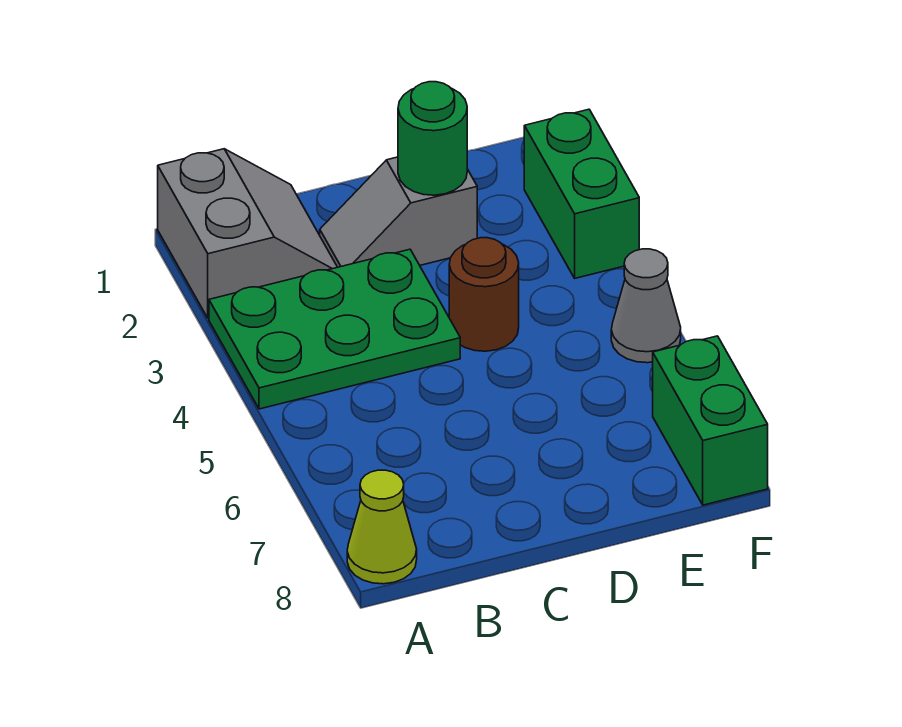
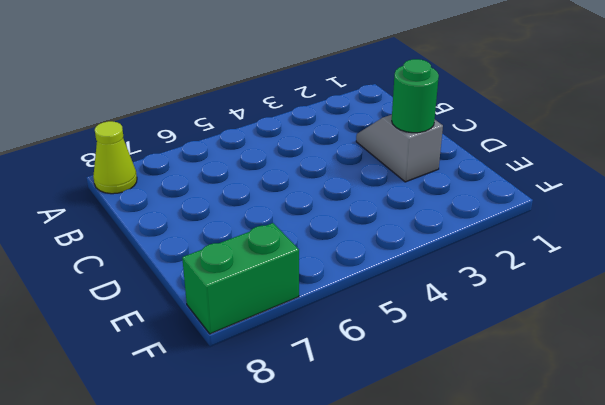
none -> grey slope A1:B2 level 1 top A
none -> green plate A3:C4 level 1

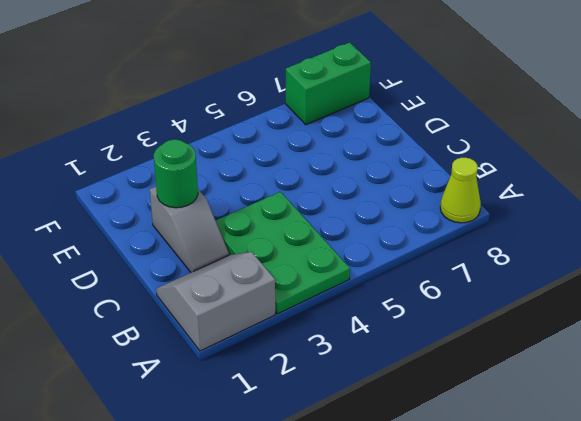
none -> brown round brick D4 level 1
none -> green brick F2:F3 level 1

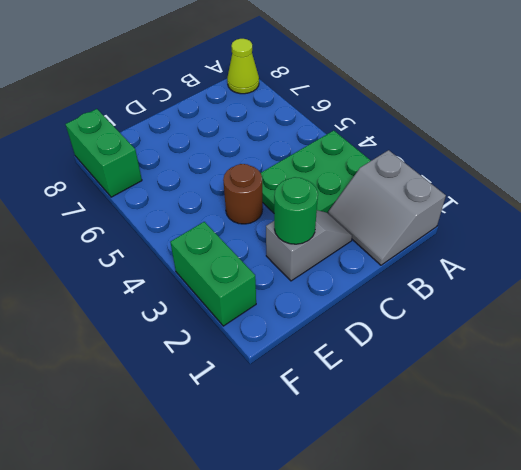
none -> grey cone F5 level 1

